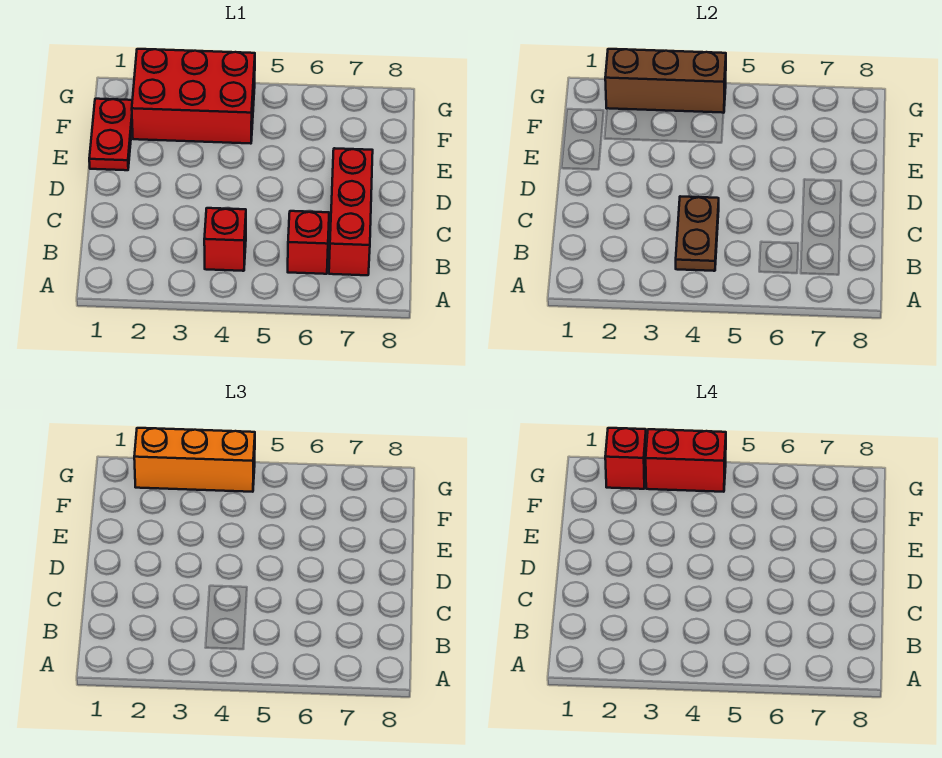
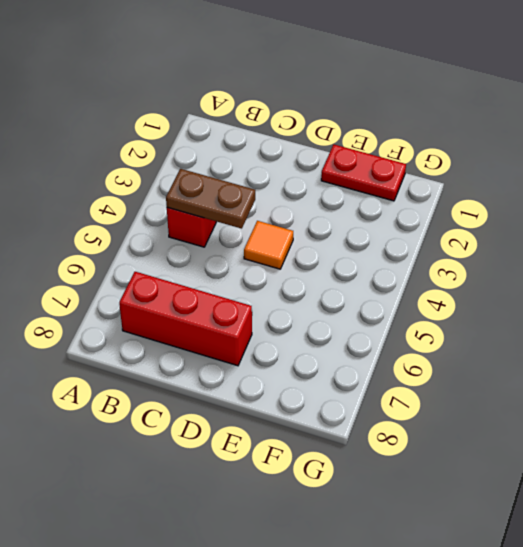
orange tile D4 level 1 -> none
none -> red brick B6 level 1
none -> red brick F2:G4 level 1

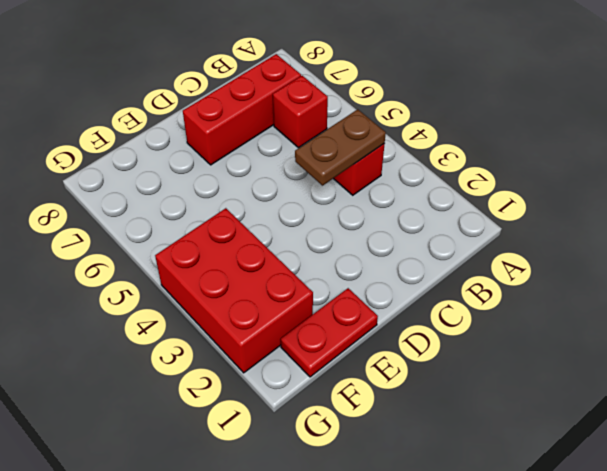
none -> brown brick G2:G4 level 2
none -> orange brick G2:G4 level 3

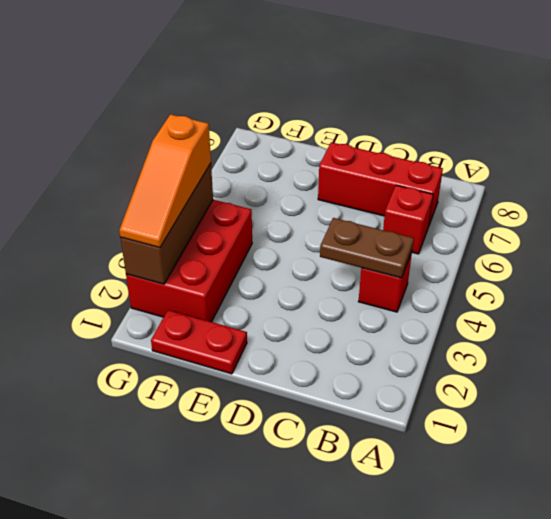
orange slope G2:G4 level 3 top 4 -> orange brick G2:G4 level 3
none -> red brick G2 level 4
none -> red brick G3:G4 level 4

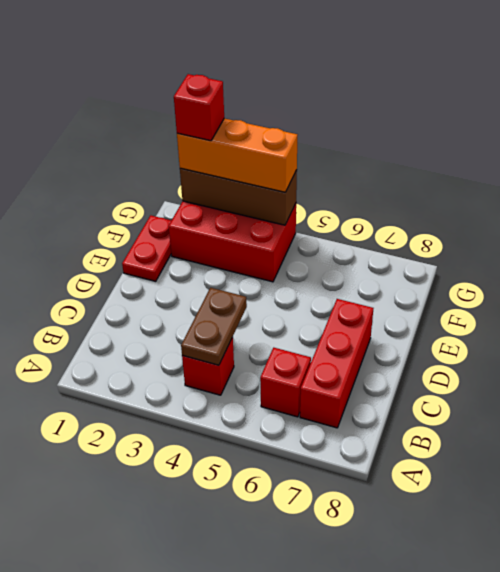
none -> red brick G3:G4 level 4

